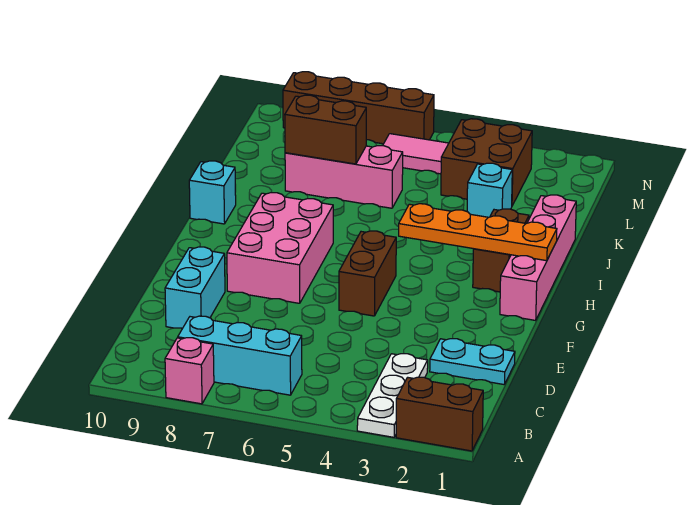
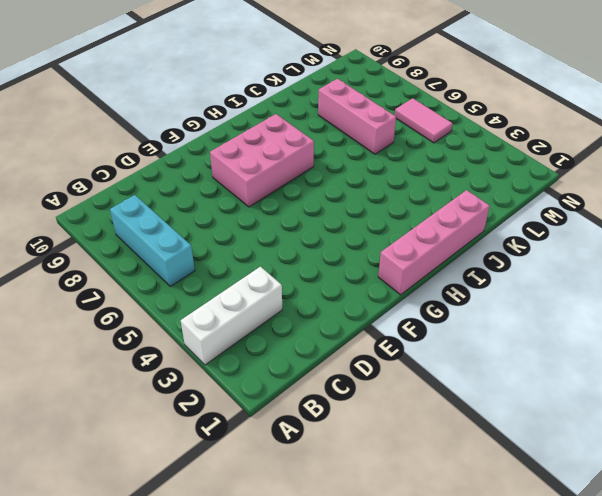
white brick A3:C3 level 1 -> white plate A3:C3 level 1
none -> brown brick A1:A2 level 1
none -> pink brick A8 level 1
none -> cyan plate D1:D2 level 1

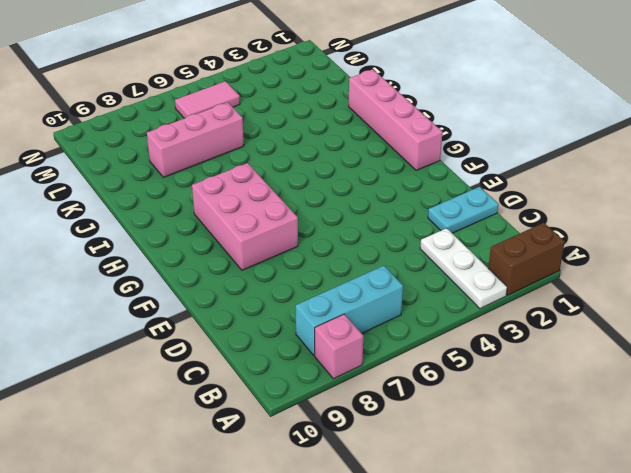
none -> cyan brick D9:E9 level 1
none -> brown brick F5:G5 level 1
none -> brown brick H2:I2 level 1

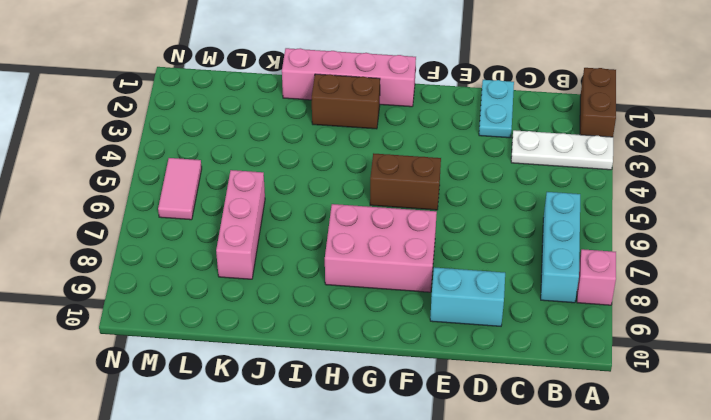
none -> cyan brick I10 level 1
none -> cyan brick K3 level 1
none -> brown brick L3:M4 level 1

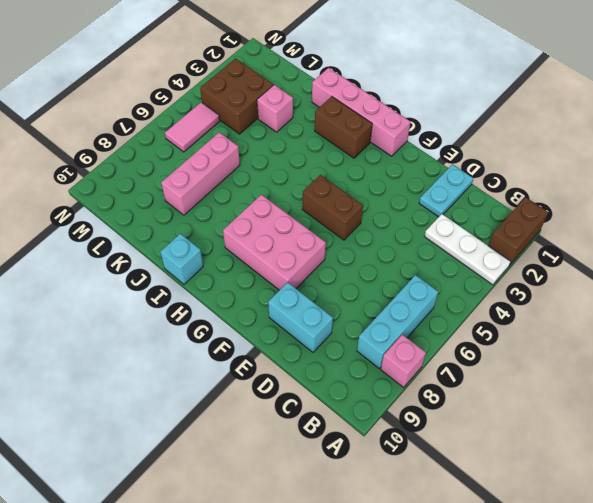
pink brick K3 level 1 -> cyan brick K3 level 1
none -> brown brick N6:N9 level 1
none -> orange plate H1:H4 level 2
none -> brown brick K7:K8 level 2

